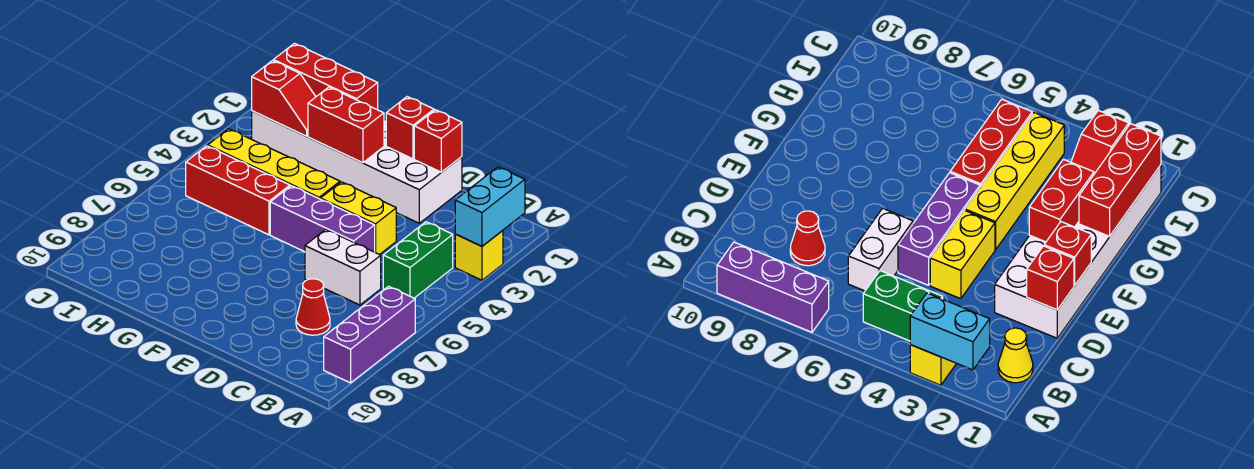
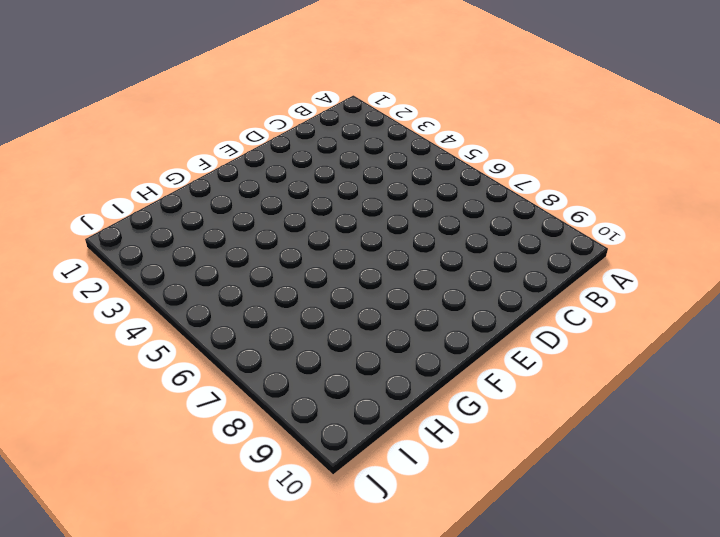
none -> yellow brick A3 level 1
none -> purple brick A7:A9 level 1
none -> yellow cone B1 level 1

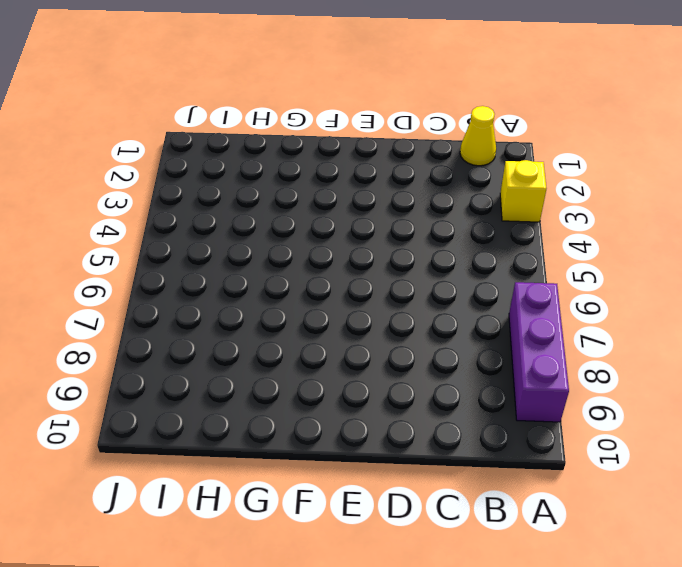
none -> green brick B4:B5 level 1
none -> white brick C6:D6 level 1
none -> red cone C8 level 1

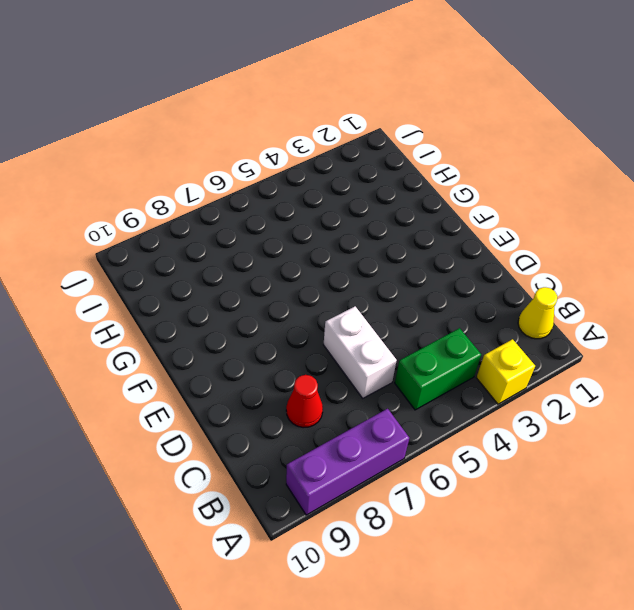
none -> white brick D1:I2 level 1
none -> yellow brick D4:E4 level 1
none -> purple brick D5:F5 level 1

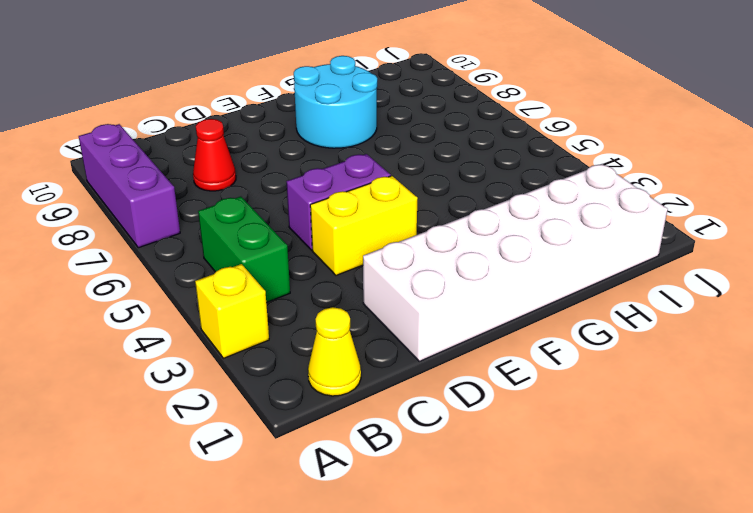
purple brick D5:E5 level 1 -> purple brick D5:F5 level 1
cyan round brick F8:G9 level 1 -> none
none -> white brick C6:D6 level 1
none -> yellow brick F4:I4 level 1
none -> red brick G5:I5 level 1

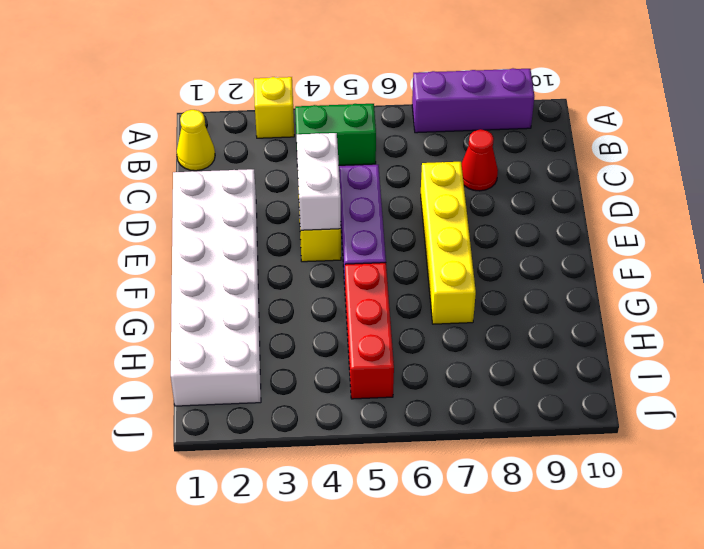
white brick D4:E4 level 2 -> white brick C6:D6 level 1
yellow brick D7:G7 level 1 -> yellow brick F4:I4 level 1
none -> cyan brick A2:A3 level 2
none -> red brick D1 level 2
none -> red brick E1 level 2

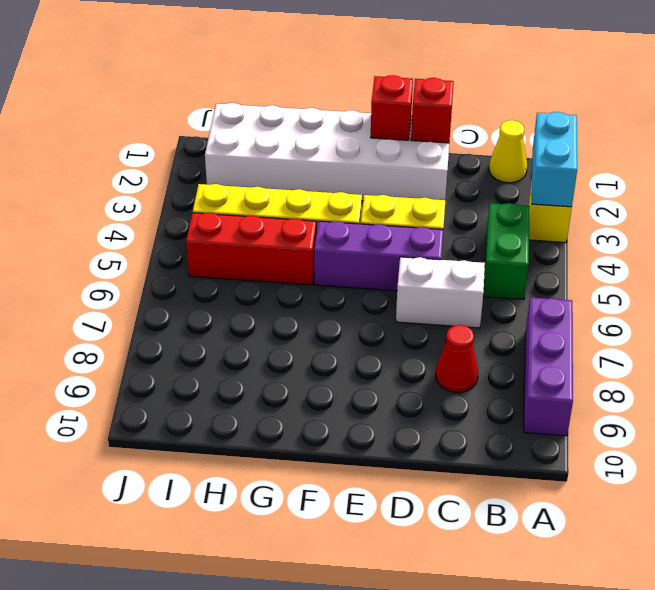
none -> red brick F2:G2 level 2
none -> red brick G1:I1 level 2
none -> red slope H2:I2 level 2 top I

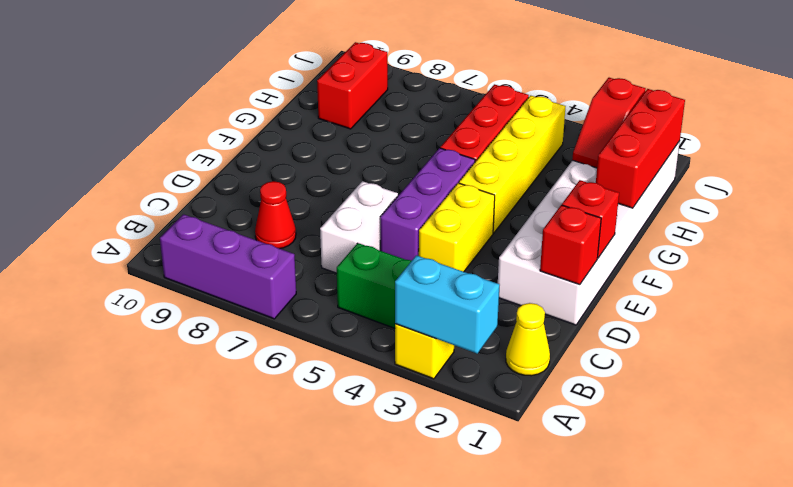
red brick H9:I9 level 1 -> red brick F2:G2 level 2

